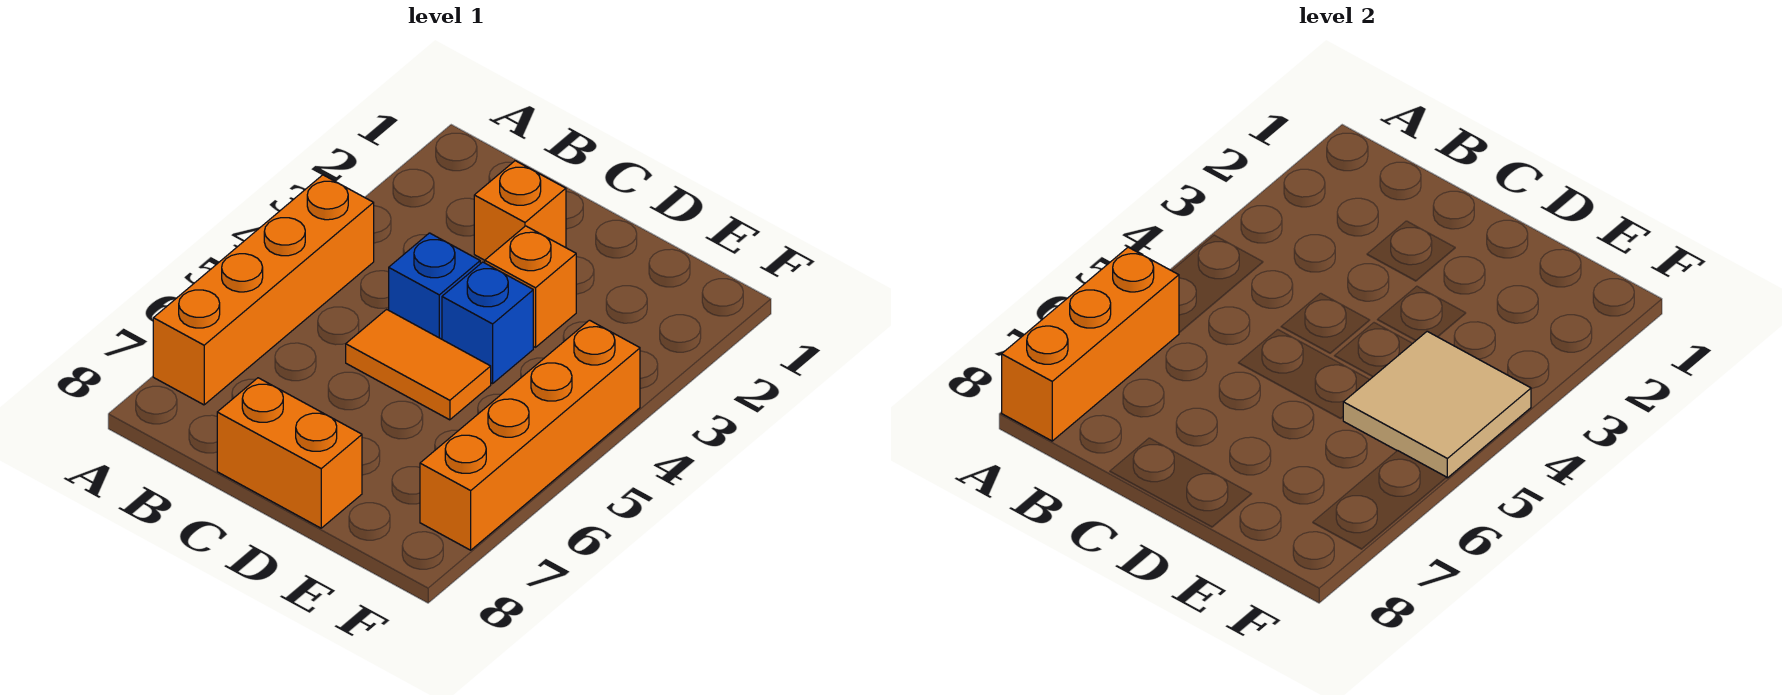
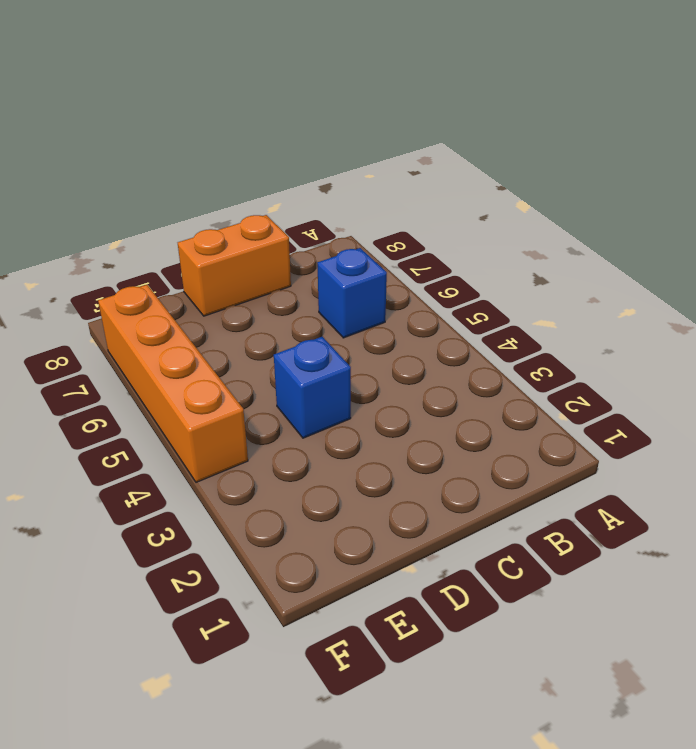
blue brick B6 level 1 -> blue brick C4 level 1
none -> orange brick A4:A7 level 1
none -> orange brick C2 level 1

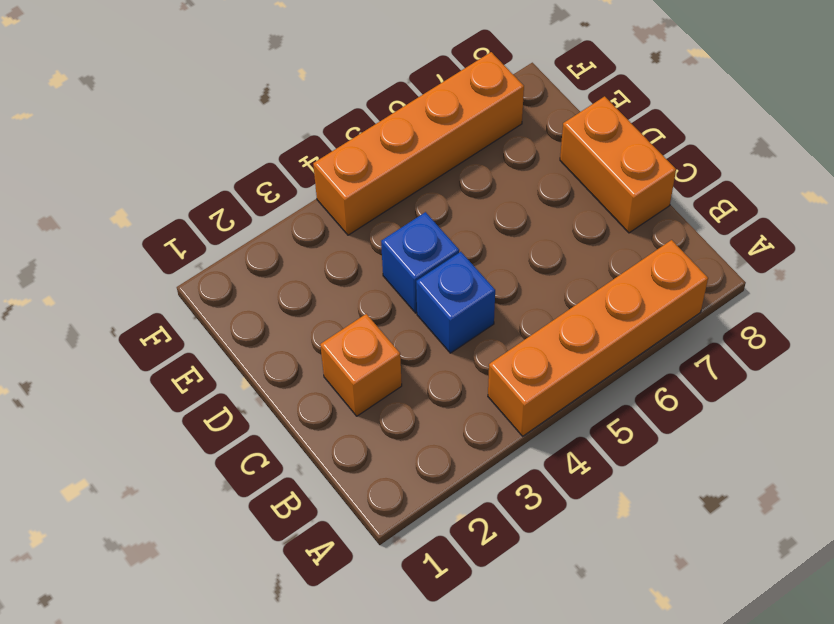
none -> orange tile C5:D5 level 1
none -> orange brick D3 level 1

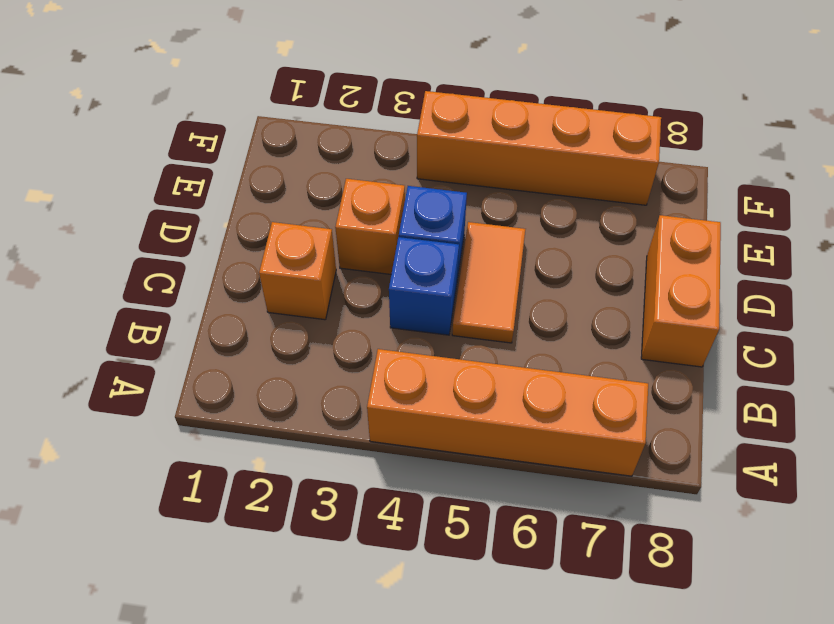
none -> orange brick A6:A8 level 2
none -> tan tile E4:F5 level 2

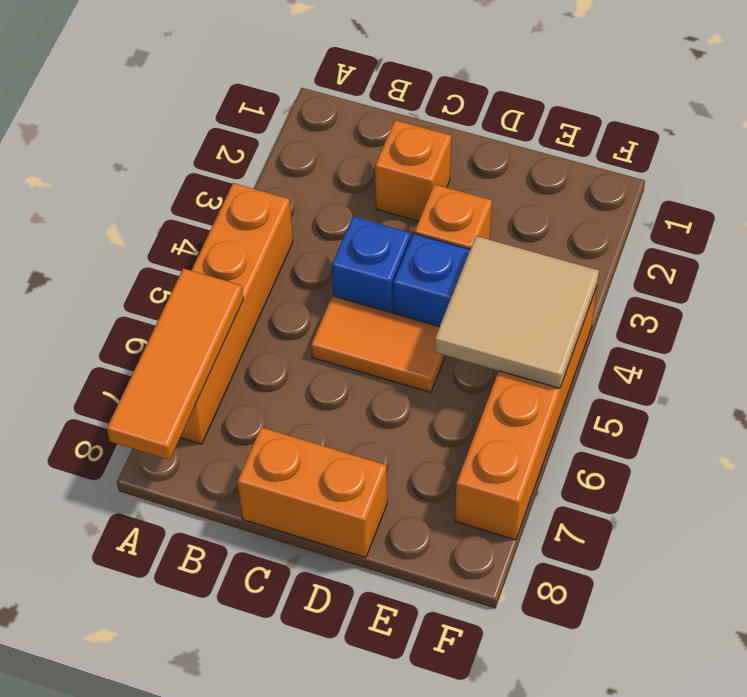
orange tile A6:A8 level 2 -> orange brick A6:A8 level 2

